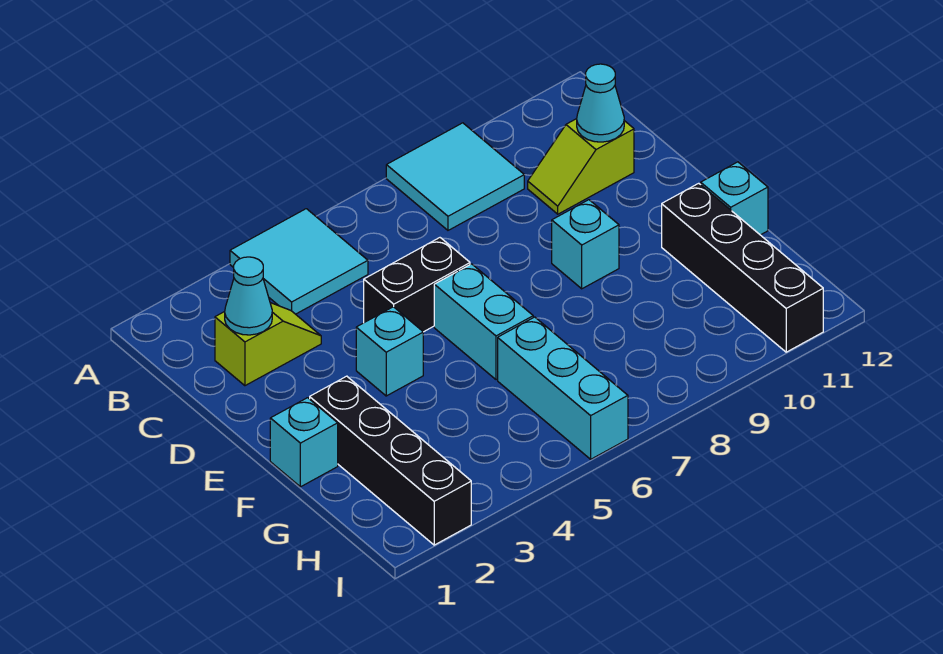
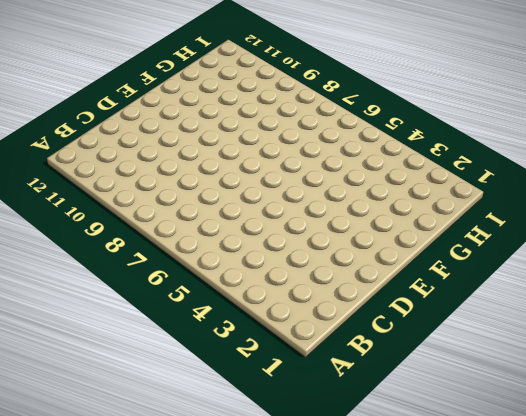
none -> cyan tile A4:B5 level 1
none -> cyan tile A8:B9 level 1
none -> lime slope C2:C3 level 1 top 2

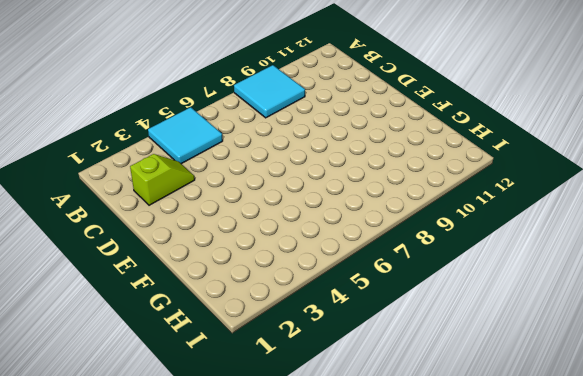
none -> lime slope C10:C11 level 1 top 11
none -> black brick D5:D6 level 1
none -> cyan brick E4 level 1

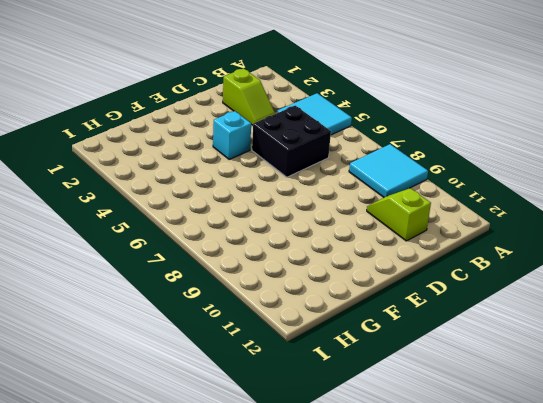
black brick C5:D6 level 1 -> black brick D5:D6 level 1
none -> cyan brick E6:F6 level 1
none -> cyan brick E9 level 1
none -> cyan brick F1 level 1

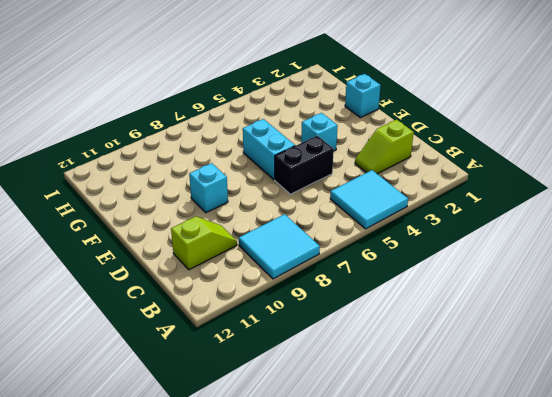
none -> black brick F2:I2 level 1
none -> black brick F11:I11 level 1
none -> cyan brick F12 level 1

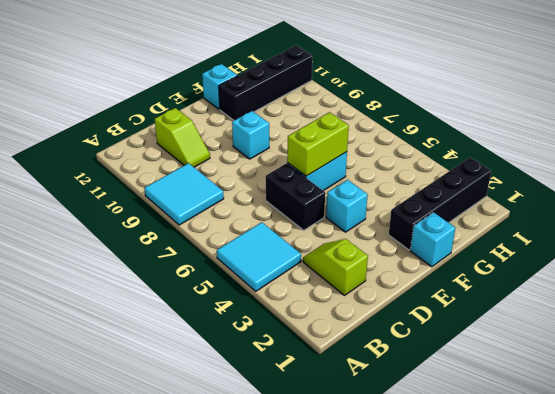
lime brick E6:F6 level 2 -> none
none -> cyan brick G6:I6 level 1
none -> cyan cone C2 level 2
none -> cyan cone C11 level 2

